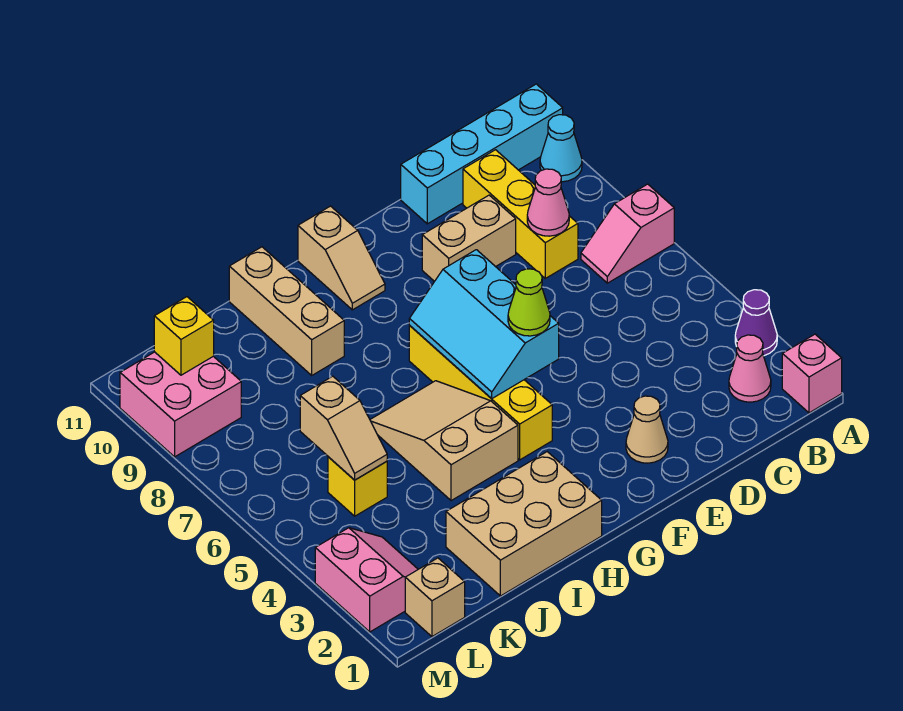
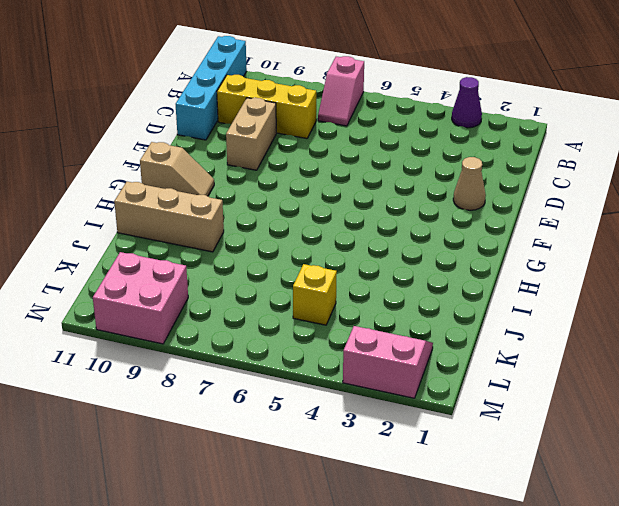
none -> pink brick A1 level 1
none -> cyan cone A10 level 1
none -> pink cone B2 level 1

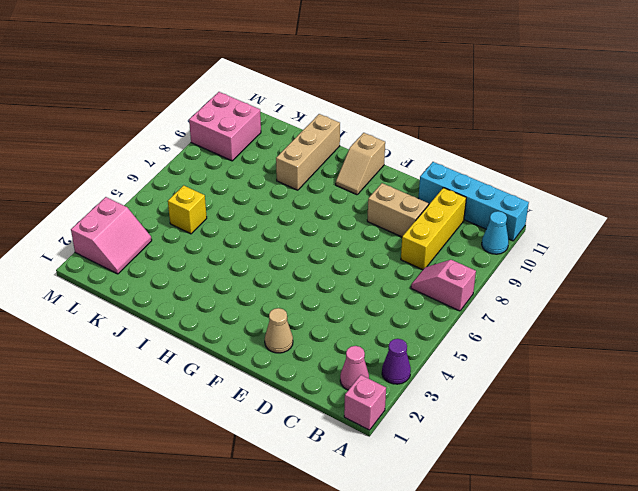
none -> yellow brick G4:G7 level 1
none -> tan brick H1:J2 level 1
none -> tan slope H4:I6 level 1 top 4

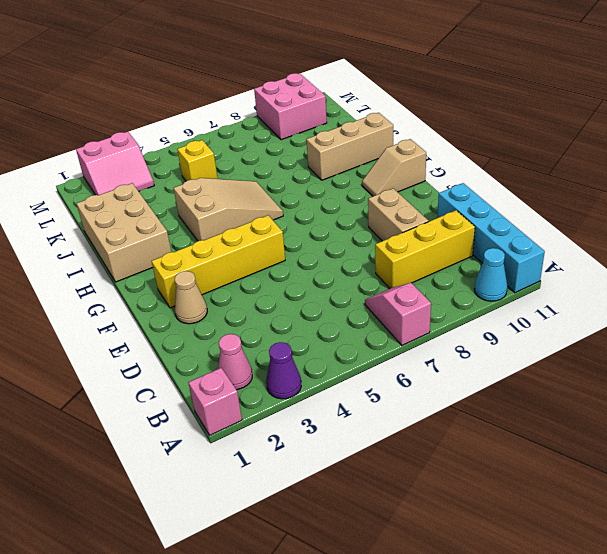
yellow brick F2:F5 level 1 -> yellow brick G4:G7 level 1
none -> tan brick L1 level 1
none -> pink cone C8 level 2
none -> cyan slope F5:G7 level 2 top F

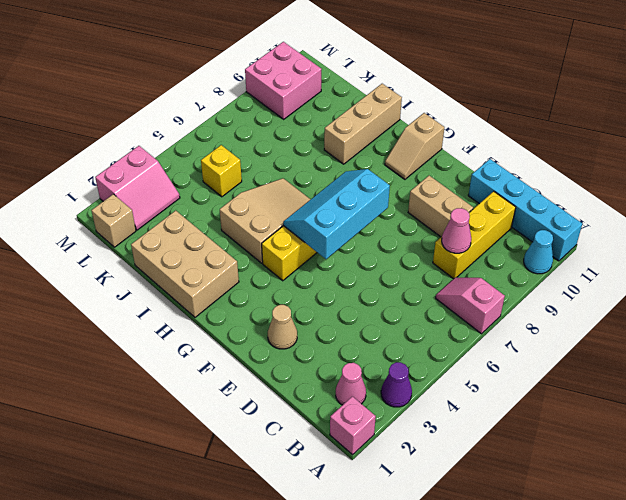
none -> tan slope K5:K6 level 2 top 6
none -> yellow brick L10 level 2
none -> lime cone F5 level 3

